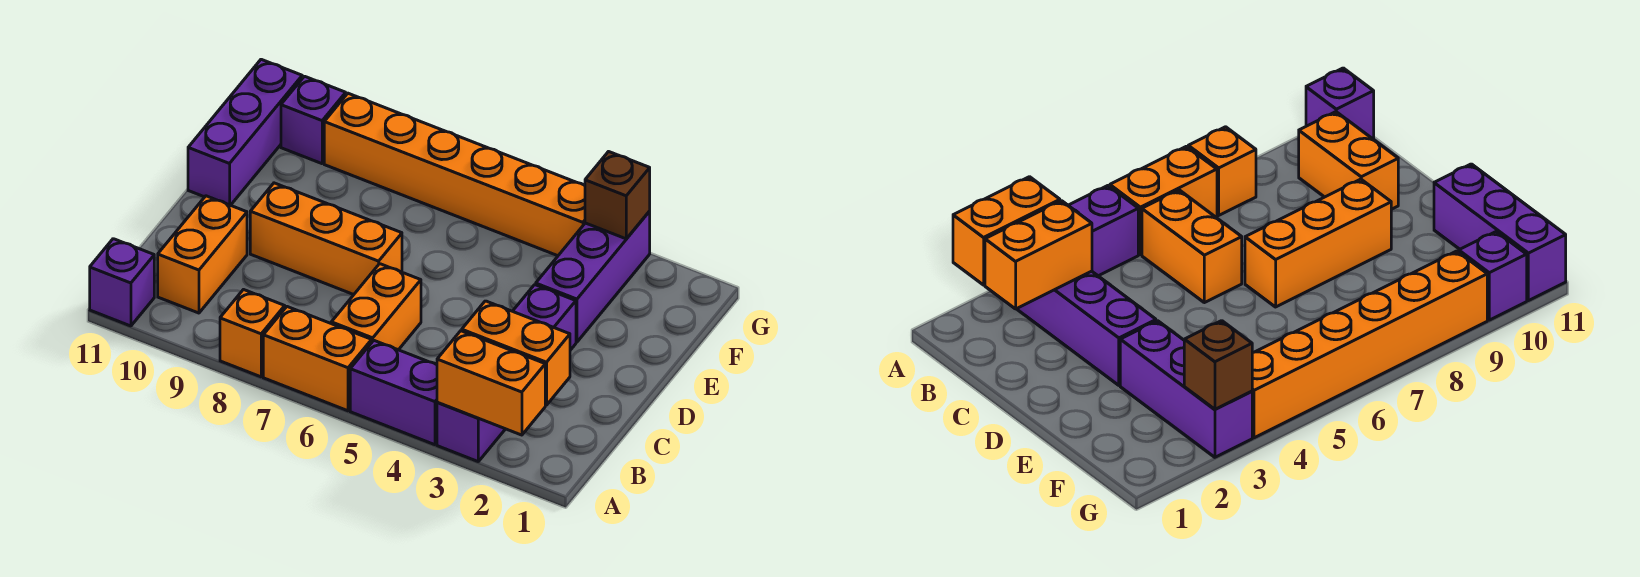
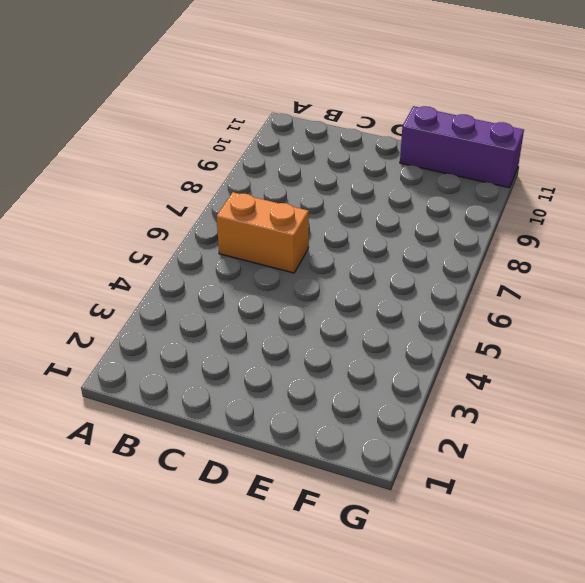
none -> purple brick A3:D3 level 1
none -> purple brick A4:A5 level 1
none -> orange brick A6:A7 level 1

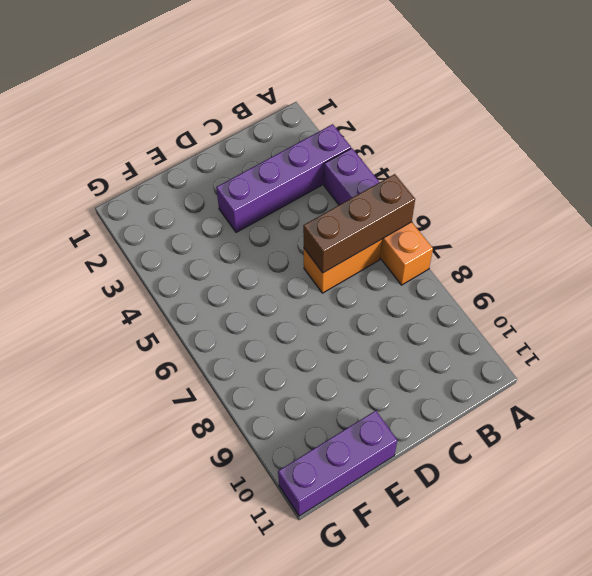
brown brick A6:C6 level 2 -> none
none -> orange brick A8 level 1
none -> purple brick A11 level 1
none -> orange brick B10:C10 level 1

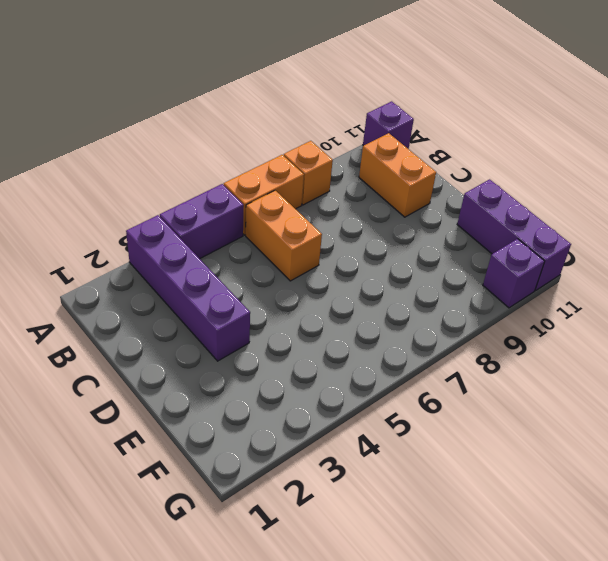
none -> orange brick D7:D9 level 1
none -> purple brick E3:G3 level 1
none -> orange brick G4:G9 level 1

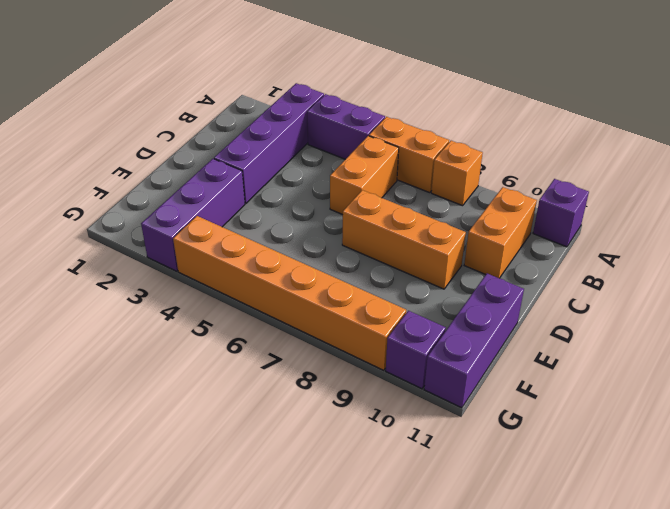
none -> orange brick A2:A3 level 2
none -> orange brick B2:B3 level 2
none -> brown brick G3 level 2

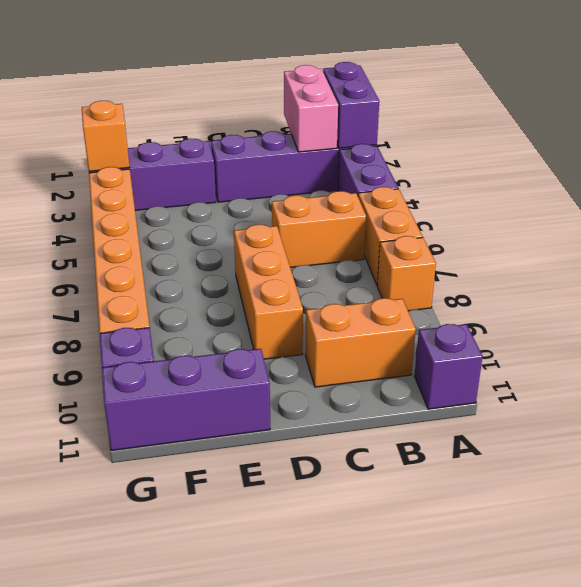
purple brick A2:A3 level 2 -> orange brick A2:A3 level 2
pink brick B2:B3 level 2 -> orange brick B2:B3 level 2
orange brick G3 level 2 -> brown brick G3 level 2

